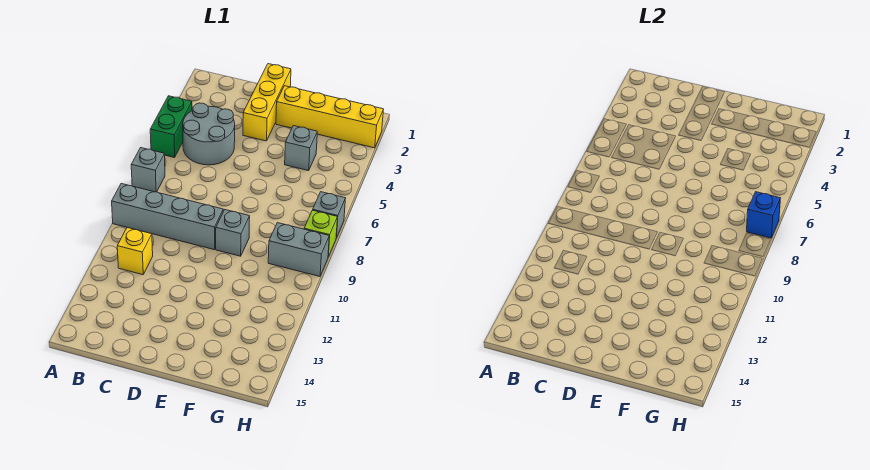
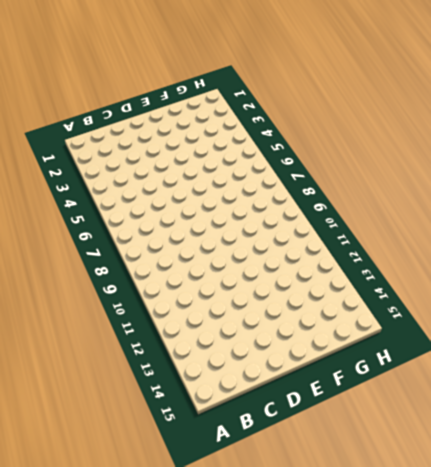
none -> green brick A4:A5 level 1
none -> grey brick A7 level 1
none -> grey brick A9:D9 level 1

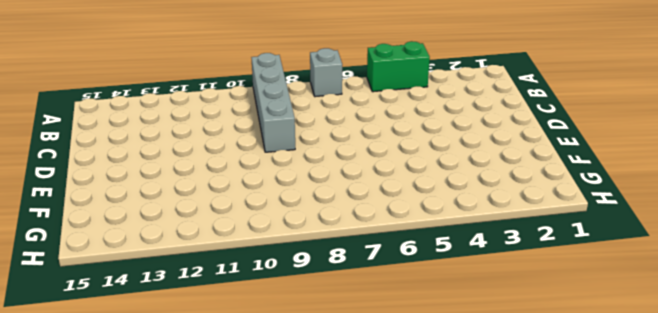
none -> grey round brick B4:C5 level 1
none -> yellow brick B11 level 1
none -> yellow brick D1:D3 level 1

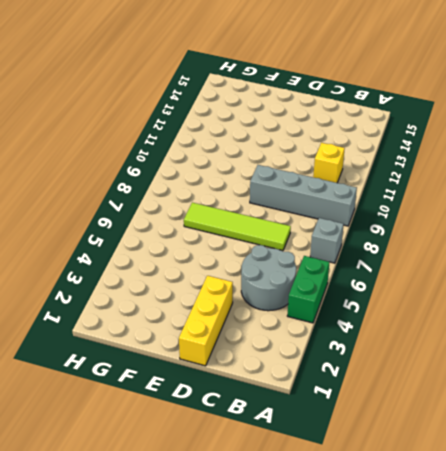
lime tile C7:F7 level 1 -> none
none -> yellow brick E2:H2 level 1
none -> grey brick E9 level 1
none -> grey brick F4 level 1

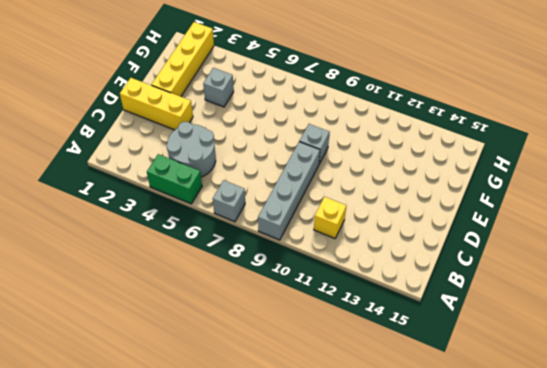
none -> grey brick G9:H9 level 1
none -> grey brick H7 level 1
none -> lime brick H8 level 1

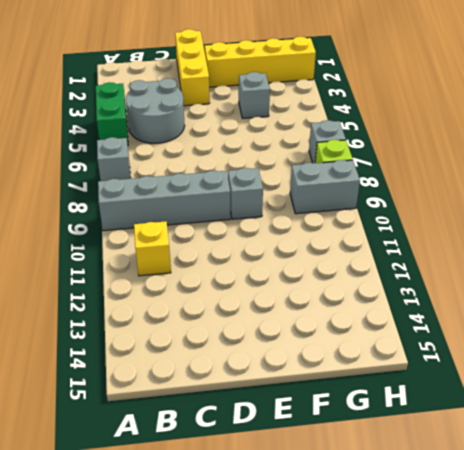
none -> blue brick H7 level 2

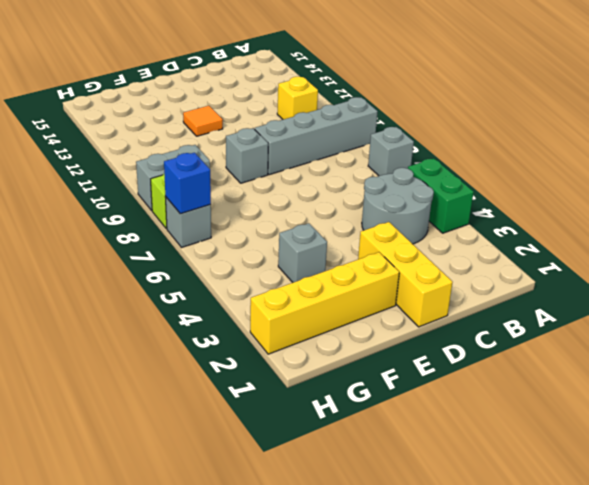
orange tile E12 level 1 -> none

